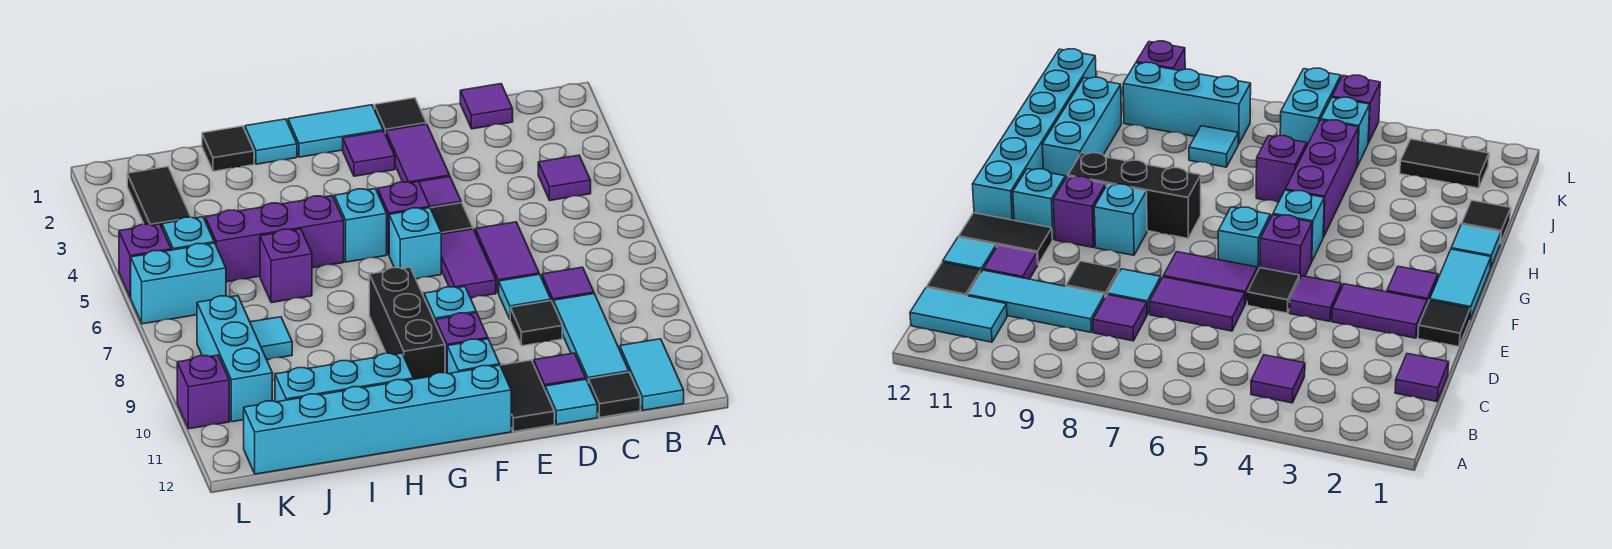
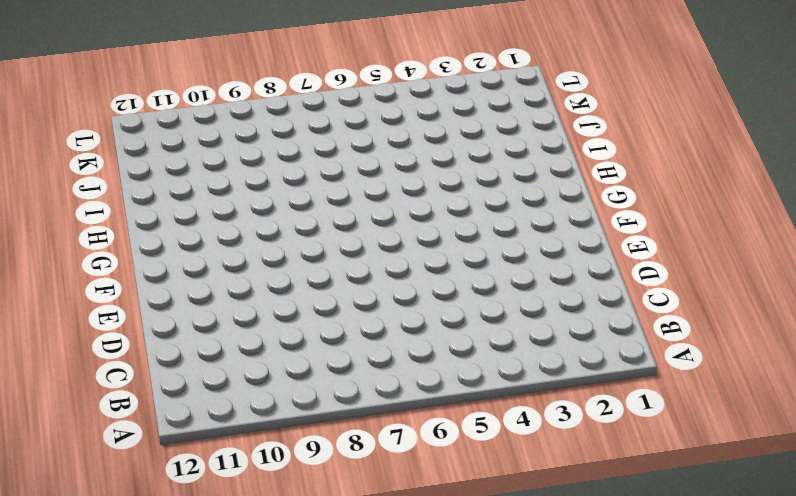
none -> purple tile B4 level 1
none -> cyan tile B11:B12 level 1
none -> purple tile C1 level 1
none -> purple tile C8 level 1

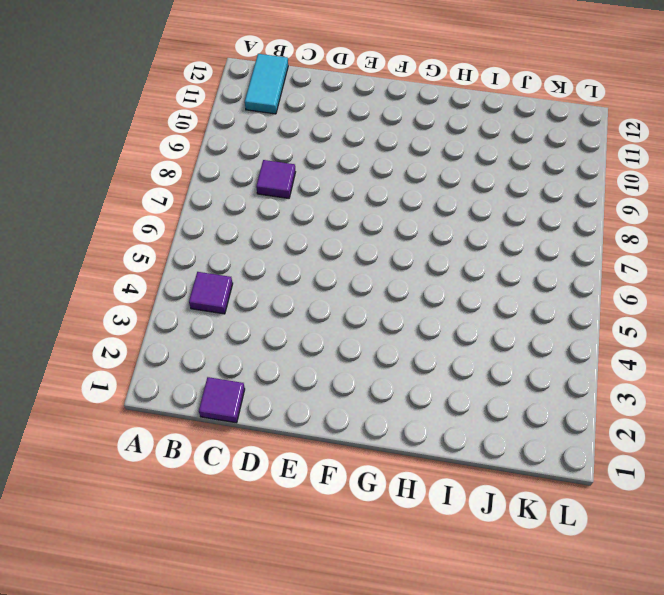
none -> cyan tile C9:C11 level 1
none -> black tile C12 level 1
none -> purple tile D6:D7 level 1
none -> cyan tile D8 level 1

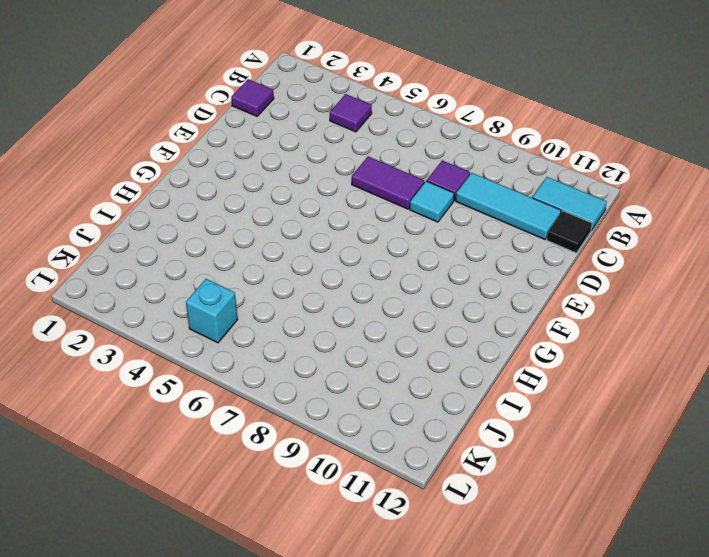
none -> black tile D9 level 1
none -> purple tile D11 level 1
none -> cyan tile D12 level 1
none -> black tile E1 level 1

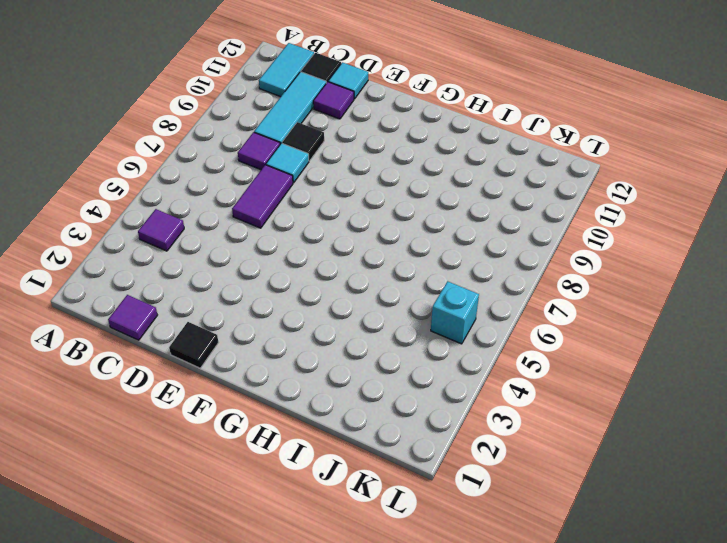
none -> purple tile E2:E3 level 1
none -> purple tile E4 level 1
none -> black tile E5 level 1
none -> purple tile E6:E7 level 1

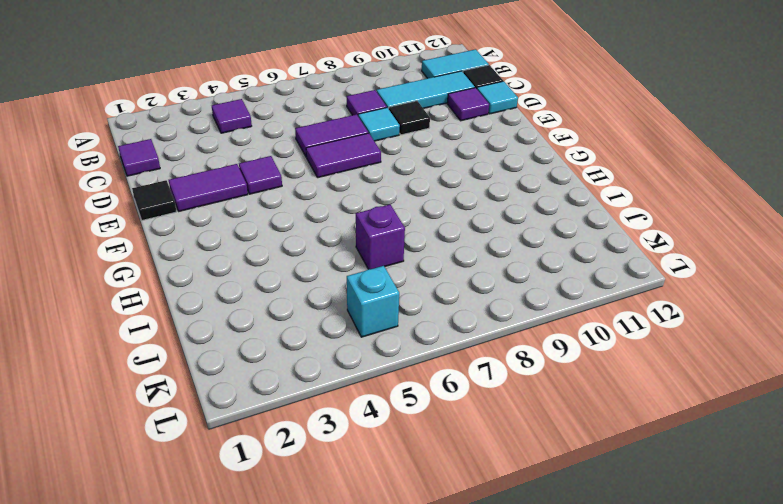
none -> black tile E5 level 1
none -> black tile E11:E12 level 1
none -> cyan tile F1:G1 level 1
none -> purple tile F2 level 1

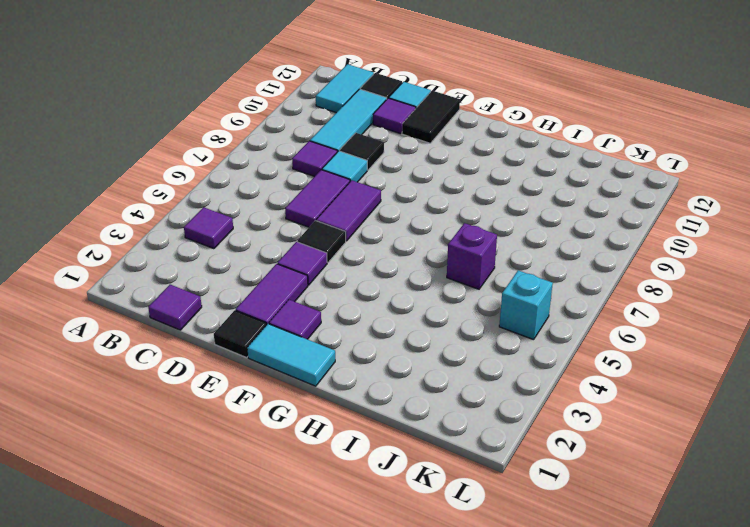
none -> purple brick F5 level 1
none -> cyan brick F6 level 1
none -> cyan brick F9 level 1
none -> purple brick F10 level 1

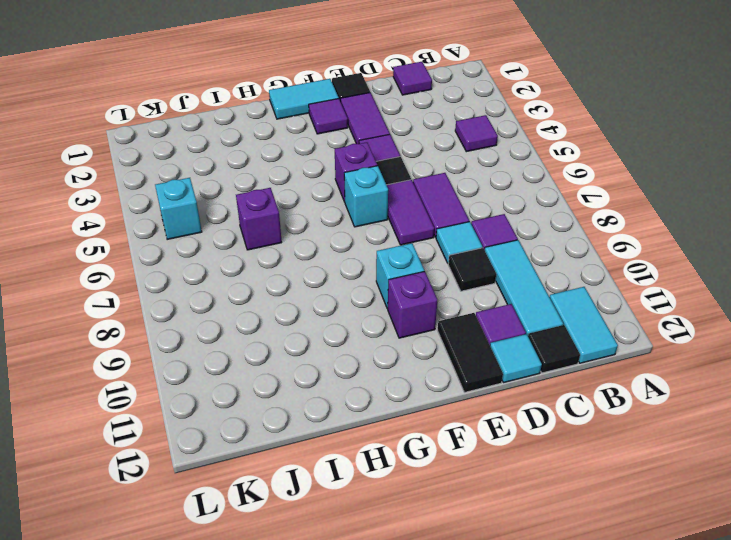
none -> cyan brick F11 level 1
none -> cyan brick F12:K12 level 1
none -> cyan brick G5 level 1
none -> black brick G8:G10 level 1

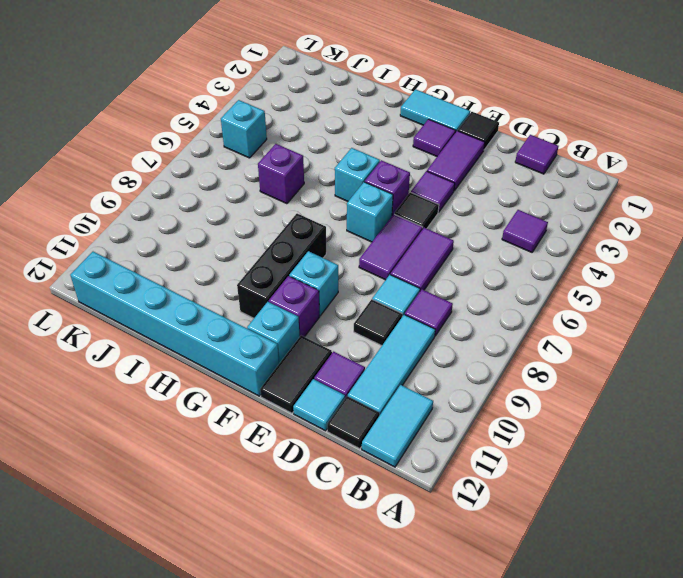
none -> cyan tile H1 level 1
none -> purple brick H5:J5 level 1
none -> cyan brick H11:J11 level 1
none -> black tile I1 level 1

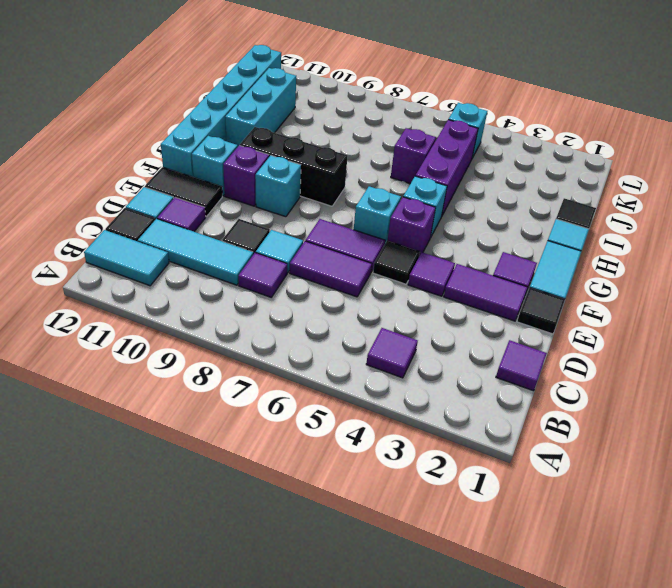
none -> cyan tile J8 level 1
none -> black tile K2:K3 level 1
none -> cyan brick K6:L6 level 1
none -> cyan brick K8:K10 level 1

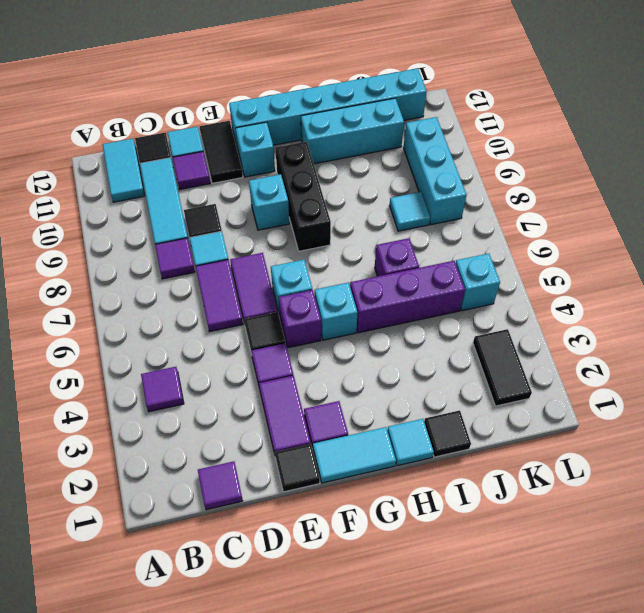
none -> purple brick F10 level 1
none -> cyan brick K6:L6 level 1
none -> purple brick L5 level 1
none -> purple brick L10 level 1

